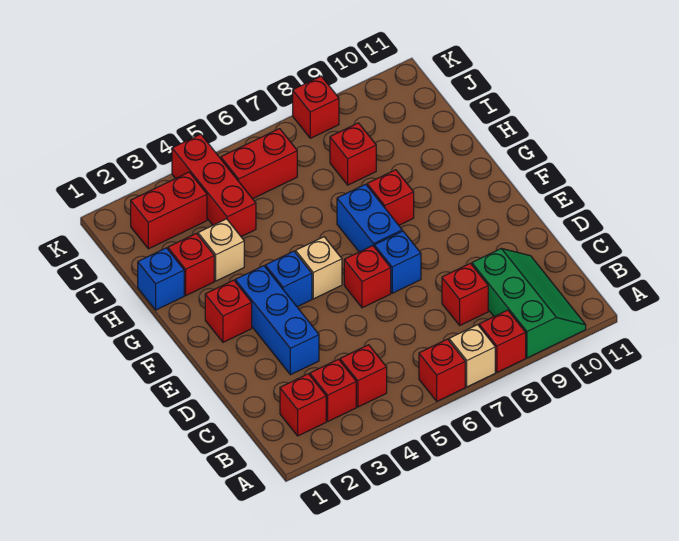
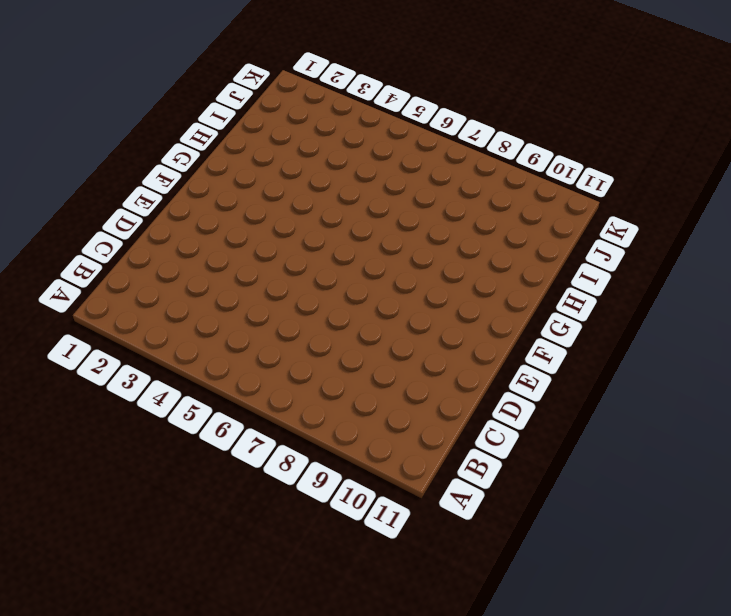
none -> red brick A6 level 1
none -> tan brick A7 level 1
none -> red brick A8 level 1

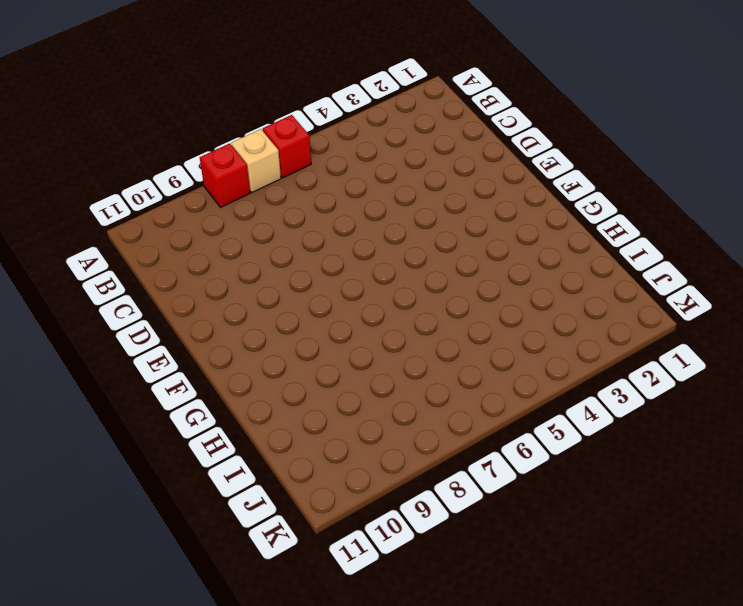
none -> green slope A9:C10 level 1 top 9
none -> red brick B2 level 1
none -> red brick B3 level 1

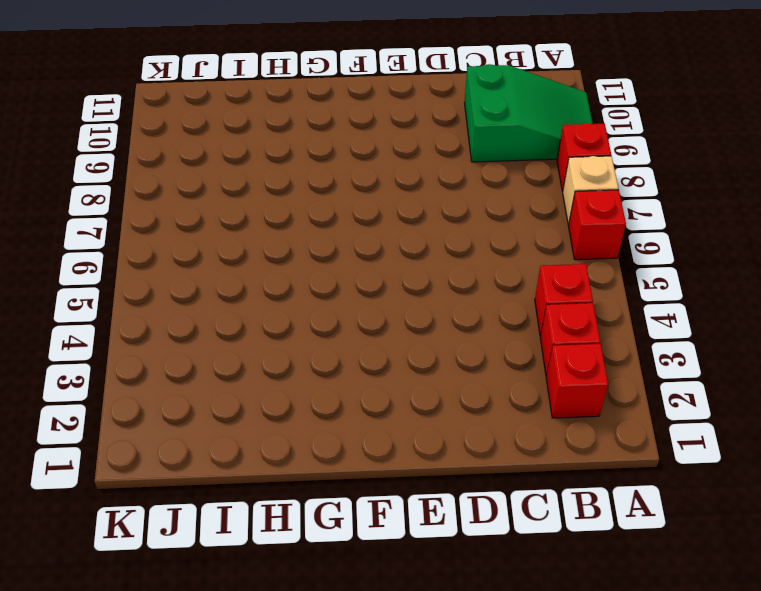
green slope A9:C10 level 1 top C -> green slope A9:C10 level 1 top 9
none -> red brick C8 level 1
none -> blue brick D3:F3 level 1
none -> red brick E6 level 1

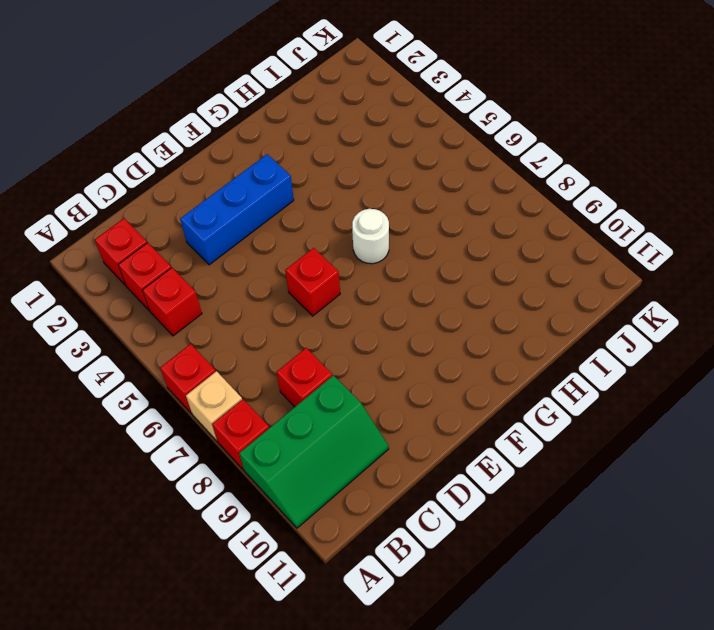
white round brick G6 level 1 -> none
none -> blue brick E7 level 1
none -> red brick F2 level 1
none -> blue brick F4 level 1

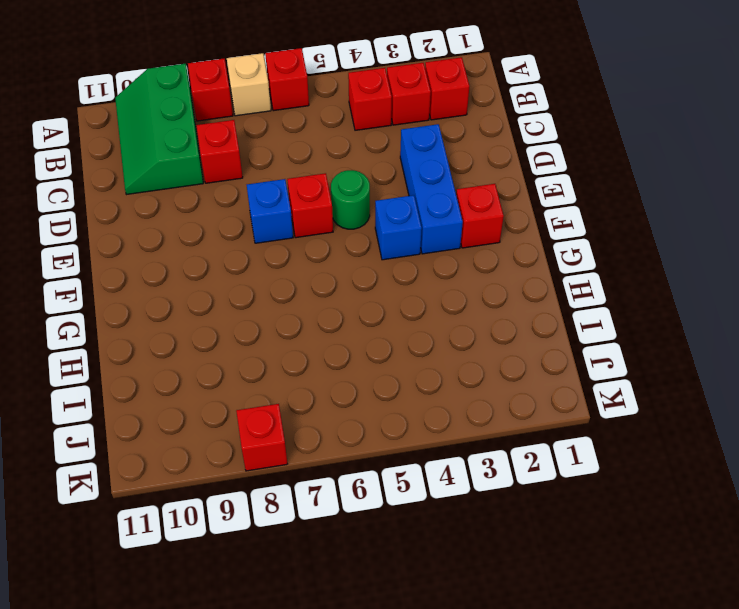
green round brick E5 level 1 -> none
none -> tan brick F5 level 1
none -> blue brick F7:G7 level 1
none -> red brick G8 level 1

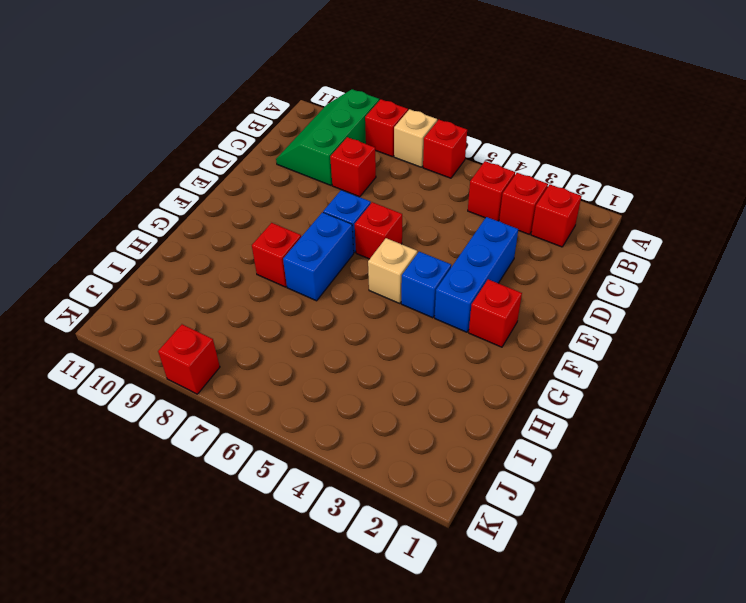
none -> blue brick H1 level 1
none -> red brick H2 level 1
none -> tan brick H3 level 1

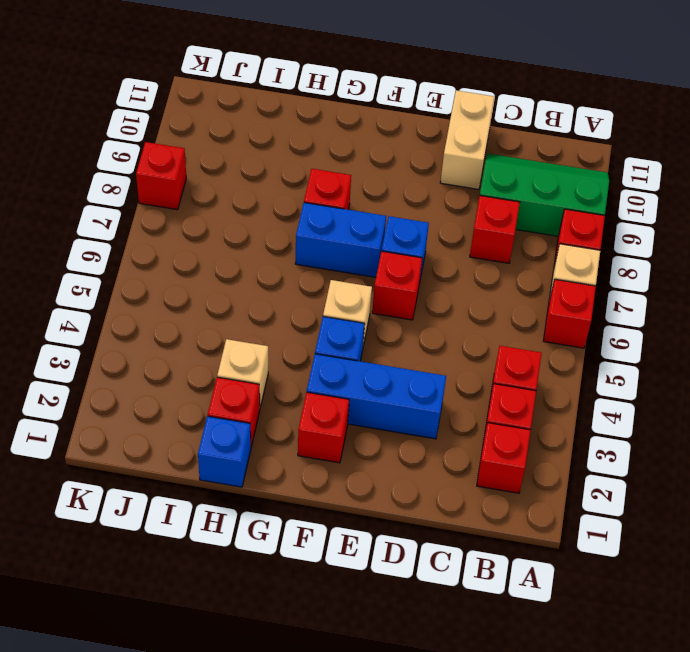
tan brick D10:D11 level 1 -> none
none -> red brick I4:K4 level 1
none -> red brick I8 level 1
none -> red brick J2:J3 level 1

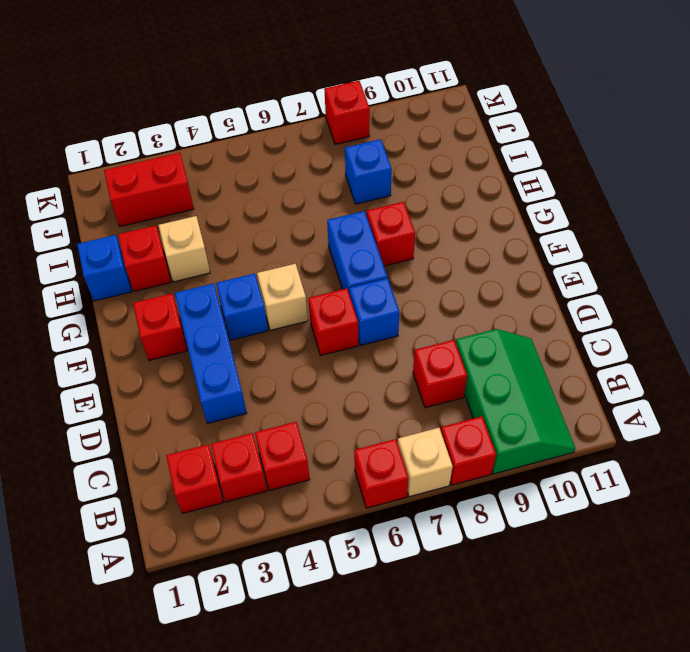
blue brick I8 level 1 -> red brick I8 level 1
none -> red brick I4:K4 level 1
none -> red brick J5:J6 level 1

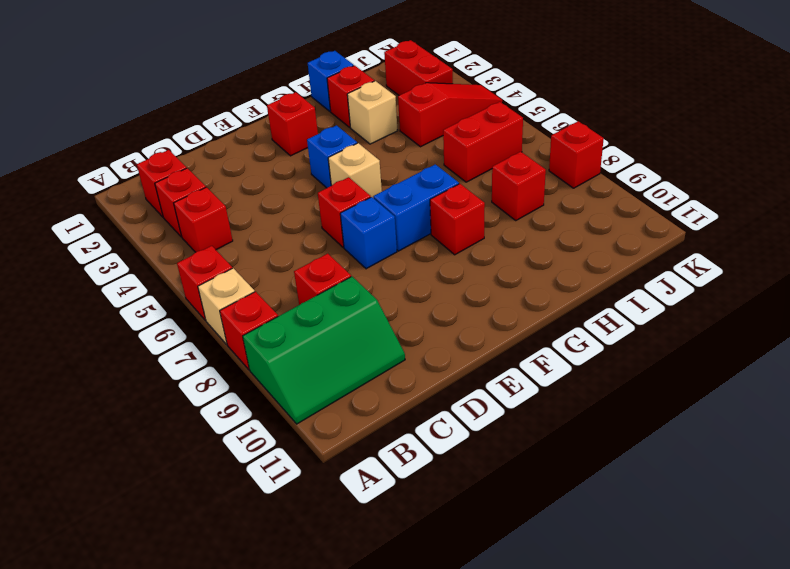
red slope I4:K4 level 1 top I -> red brick I4:K4 level 1
red brick I6:J6 level 1 -> red brick J5:J6 level 1
none -> blue brick D3:F3 level 1

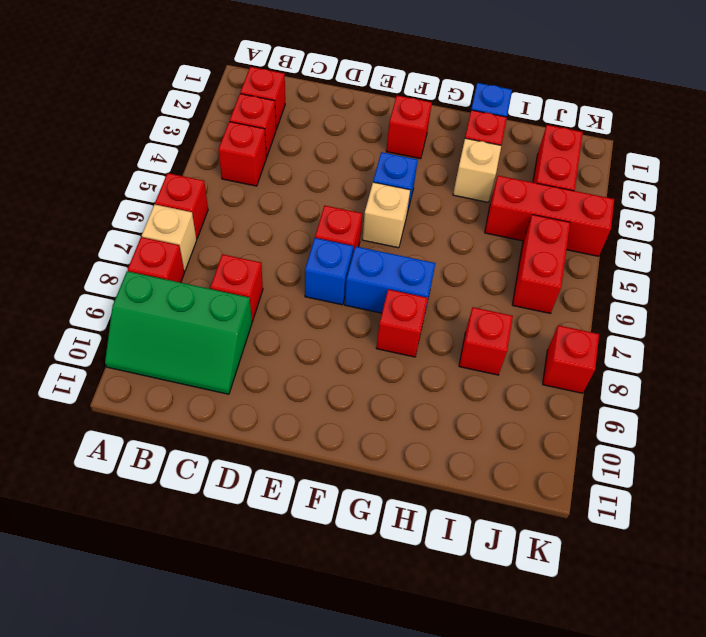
none -> blue brick D3:F3 level 1

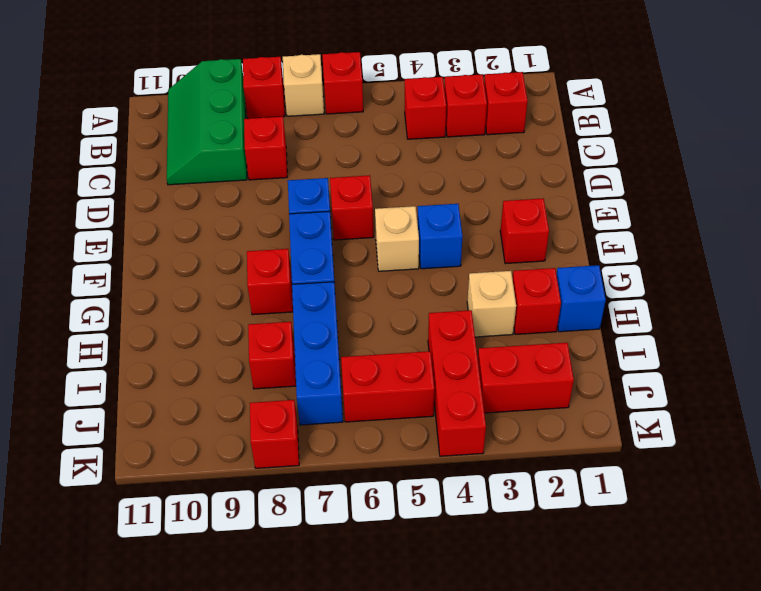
blue brick H7:J7 level 1 -> blue brick D3:F3 level 1

